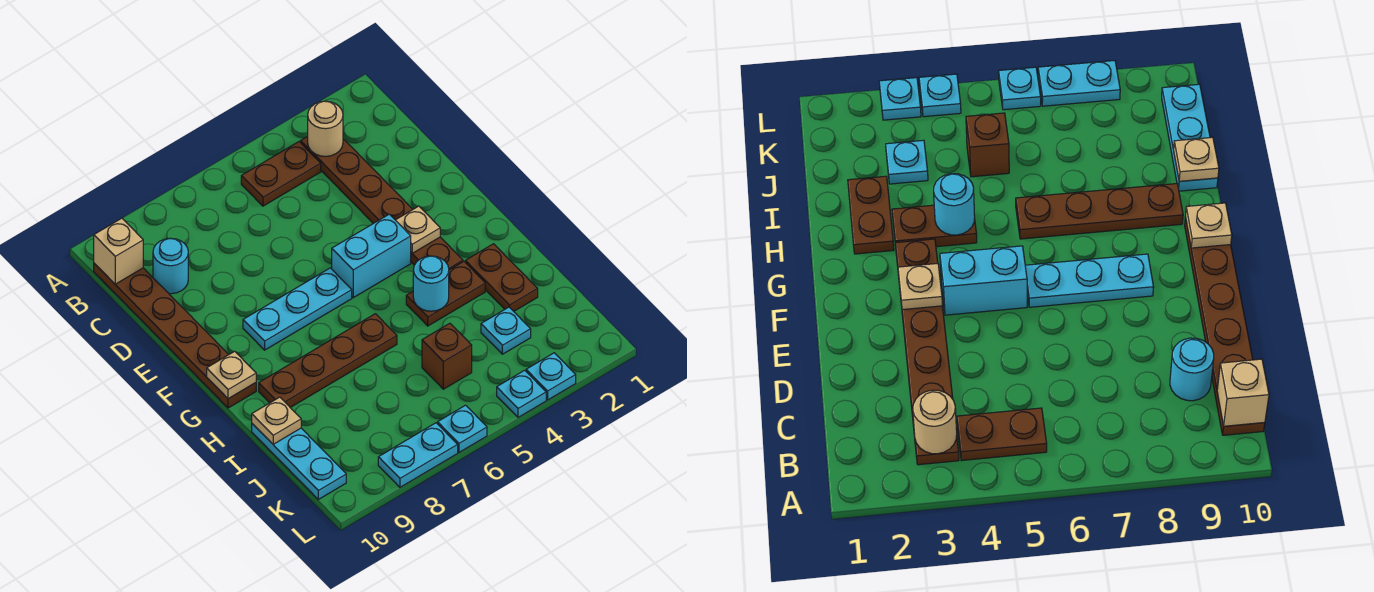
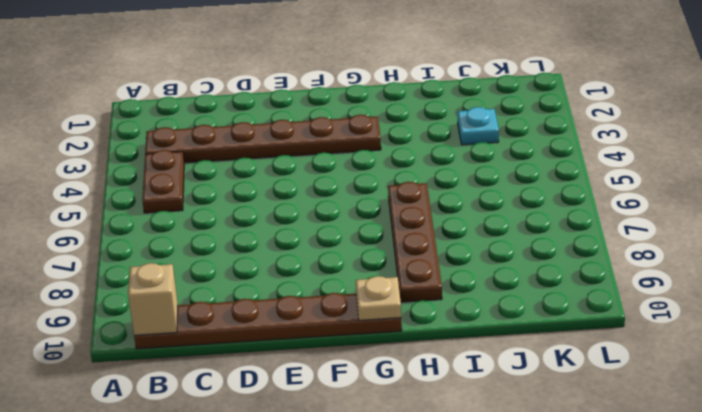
none -> cyan round brick C9 level 1
none -> cyan brick F4:F5 level 1
none -> cyan plate F6:F8 level 1

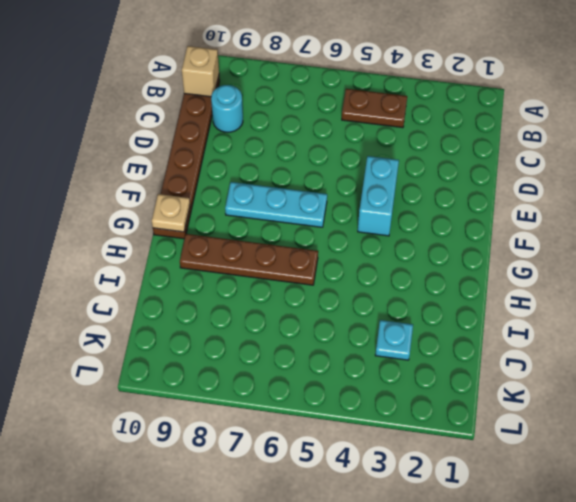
cyan brick E4:F4 level 1 -> cyan brick F4:F5 level 1
none -> brown plate B3:G3 level 1
none -> brown plate H2:I2 level 1
none -> brown plate H3:H4 level 1

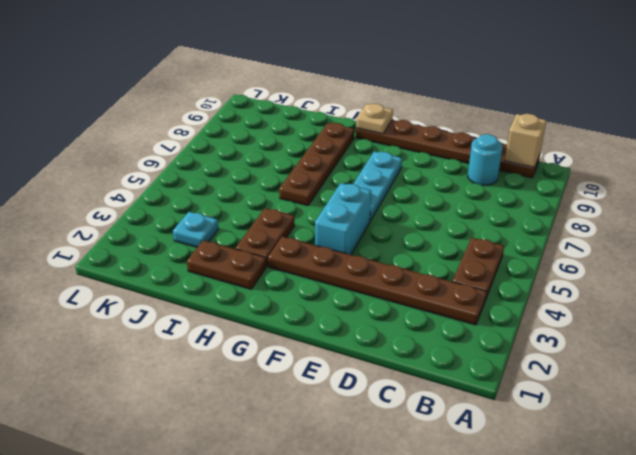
none -> cyan plate I10:K10 level 1
none -> brown brick J5 level 1
none -> cyan plate L3 level 1

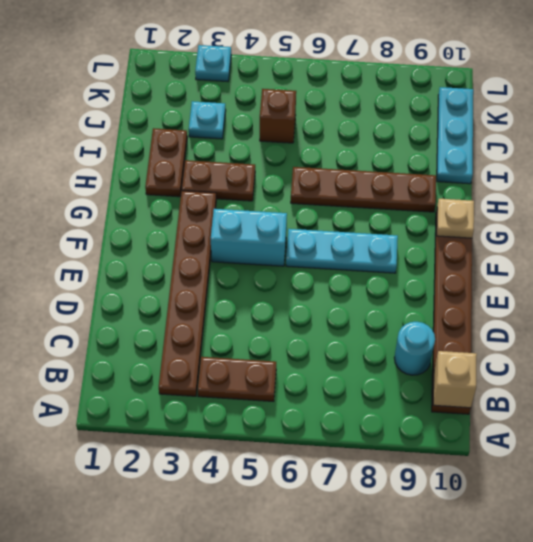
none -> cyan plate L4 level 1
none -> cyan plate L6 level 1
none -> cyan plate L7:L8 level 1

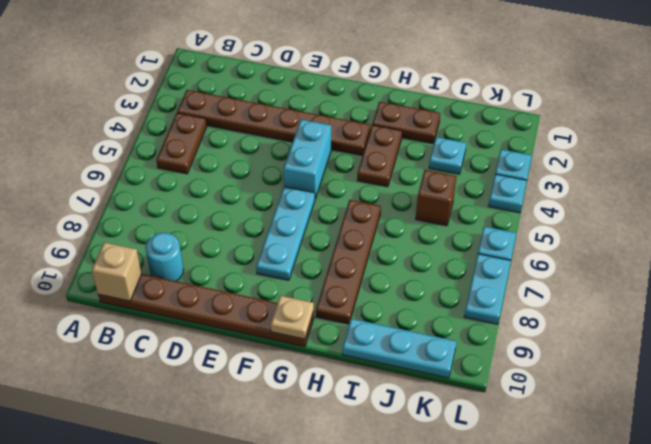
none -> tan round brick B3 level 2
none -> tan plate F3 level 2
none -> cyan round brick H4 level 2

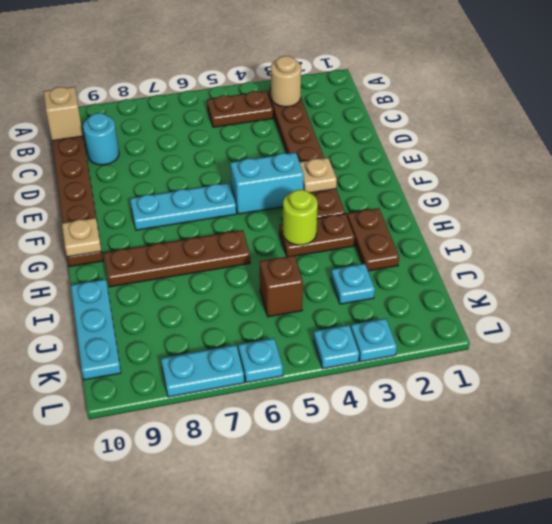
lime round brick H4 level 2 -> cyan round brick H4 level 2
none -> tan plate I10 level 2

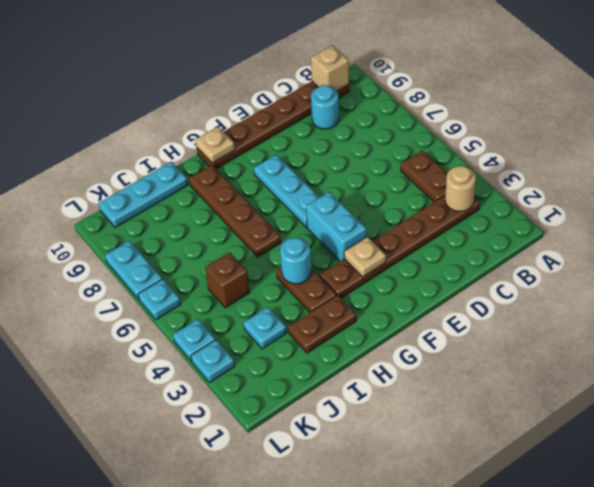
none -> tan plate I10 level 2

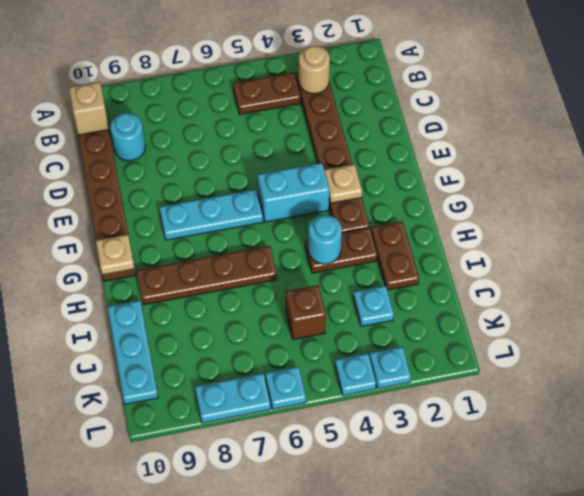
none -> tan plate I10 level 2

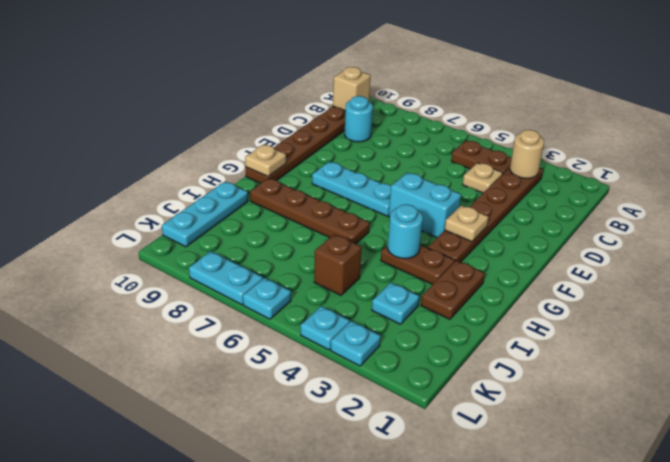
tan plate C4 level 1 -> tan plate I10 level 2

